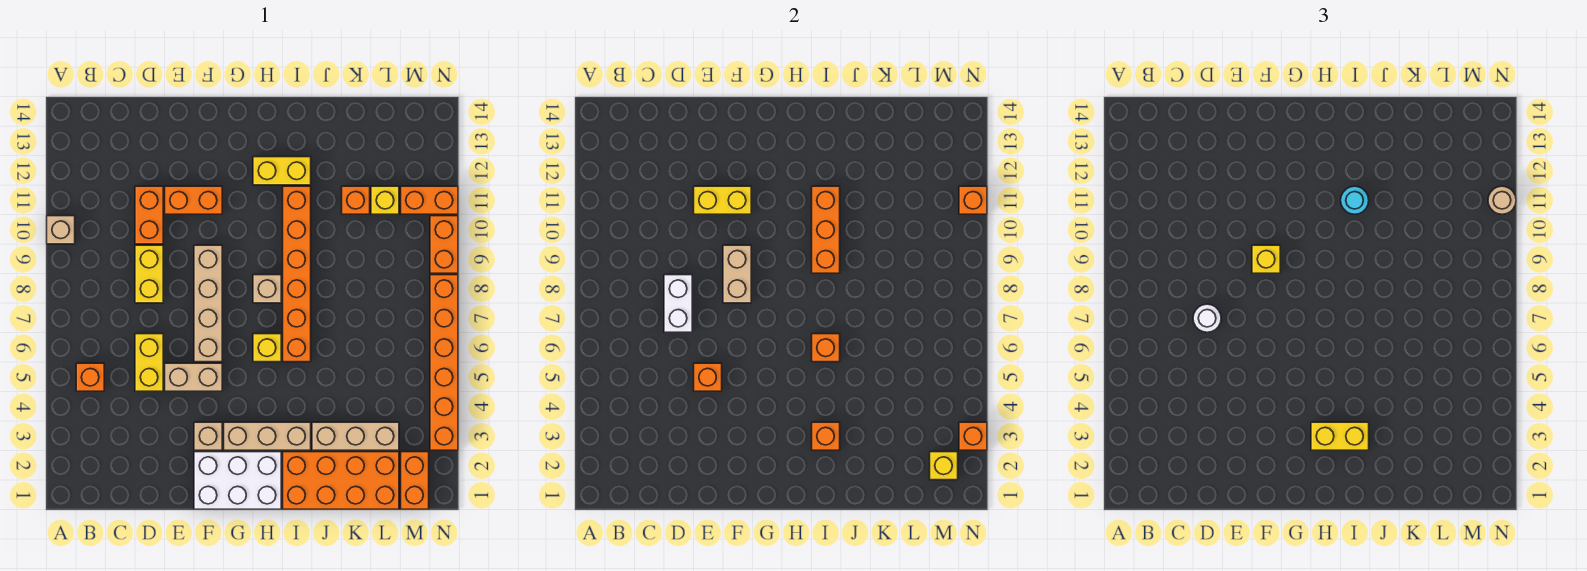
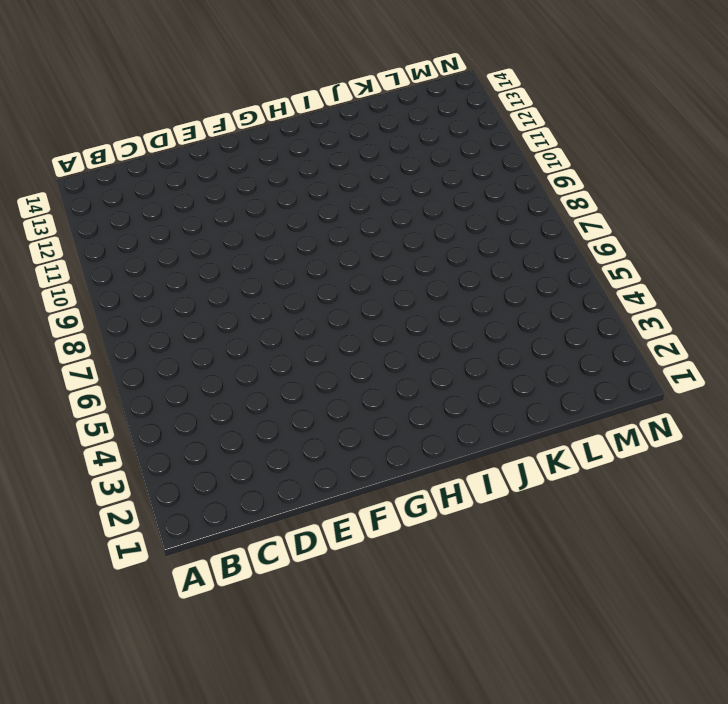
none -> tan brick A10 level 1
none -> orange brick B5 level 1
none -> yellow brick D5:D6 level 1
none -> yellow brick D8:D9 level 1

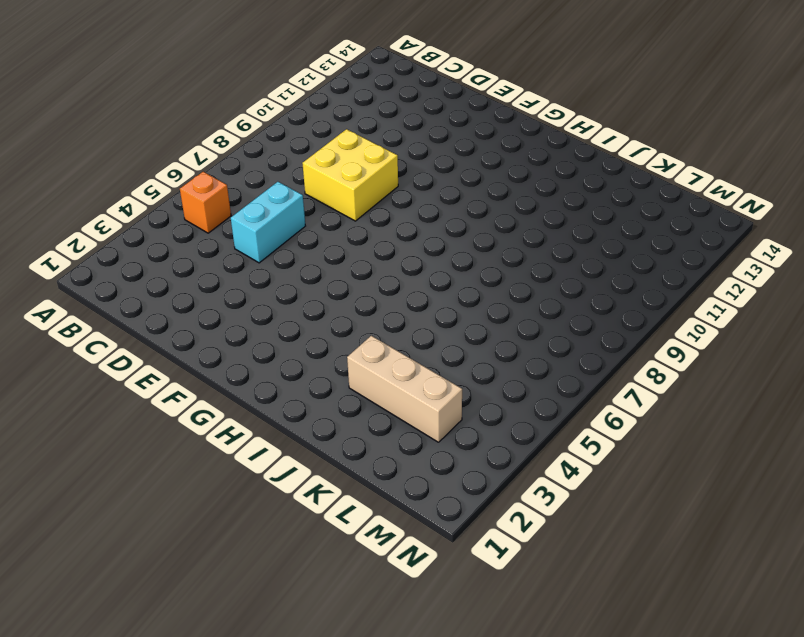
cyan brick D5:D6 level 1 -> yellow brick D5:D6 level 1
yellow brick D8:E9 level 1 -> yellow brick D8:D9 level 1
none -> tan brick A10 level 1
none -> orange brick D10:D11 level 1
none -> tan brick E5:F5 level 1
none -> orange brick E11:F11 level 1

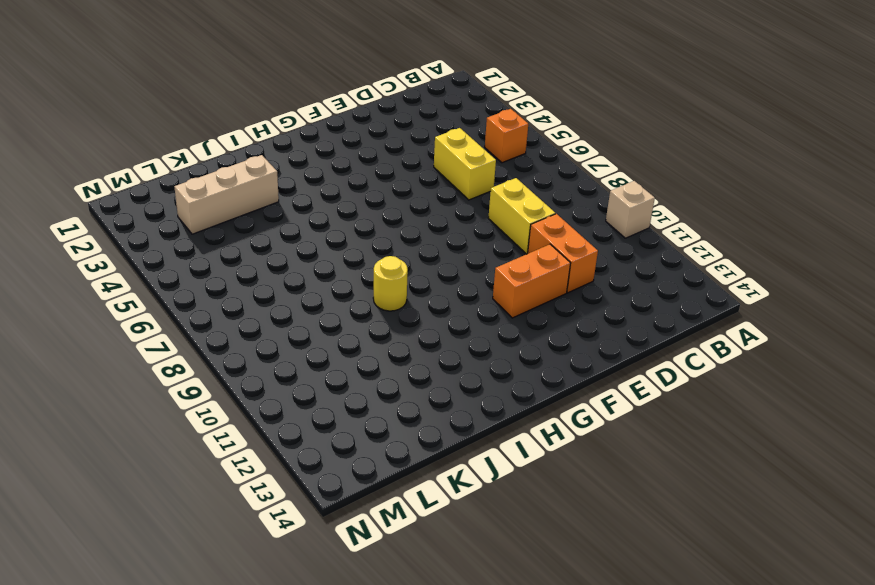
yellow round brick I9 level 1 -> orange brick I6:I11 level 1
none -> tan brick E5:F5 level 1
none -> white brick F1:H2 level 1
none -> tan brick F3 level 1
none -> tan brick F6:F9 level 1

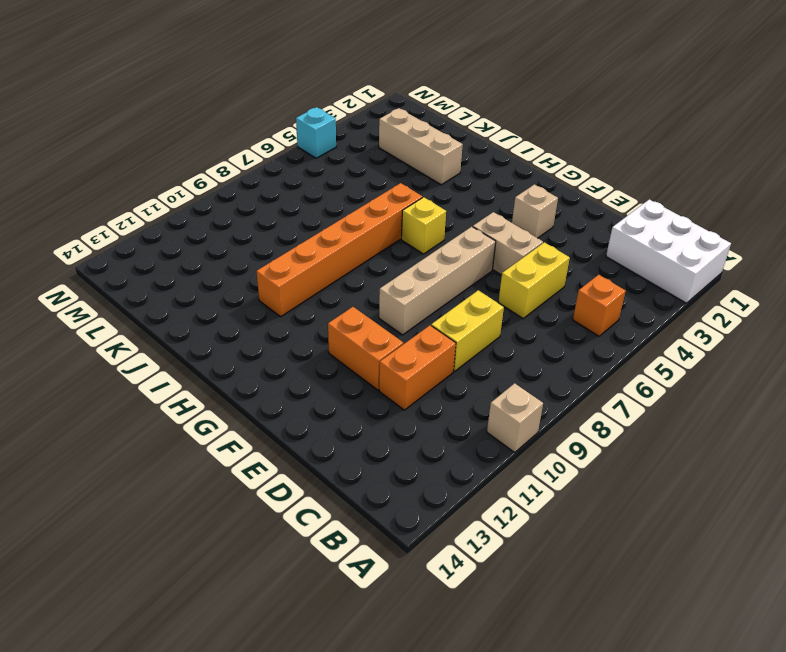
white brick A1:C2 level 1 -> white brick F1:H2 level 1
cyan brick N5 level 1 -> orange brick N3:N8 level 1
none -> tan brick G3:I3 level 1
none -> tan brick H8 level 1
none -> yellow brick H12:I12 level 1
none -> orange brick I1:L2 level 1

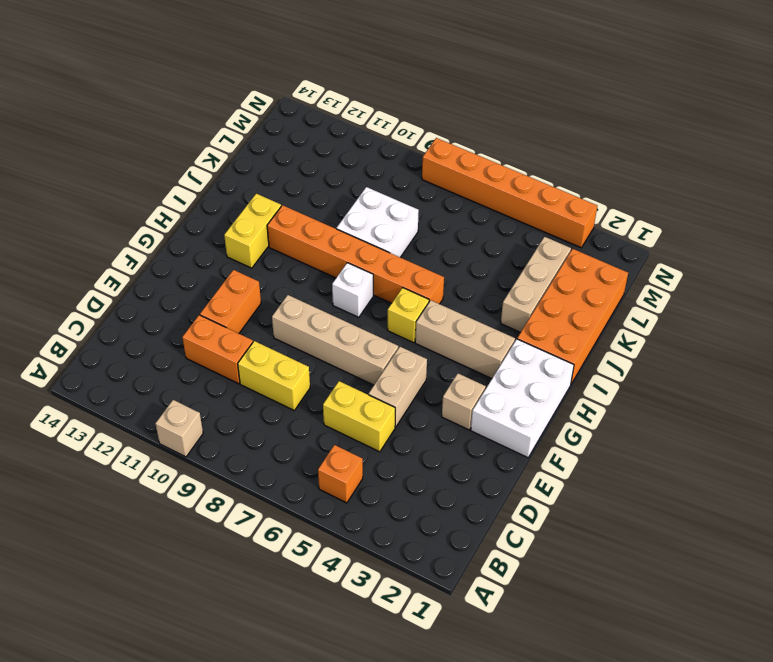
tan brick H3:H5 level 1 -> tan brick G3:I3 level 1
white brick H8 level 1 -> tan brick H8 level 1
white brick J8:K9 level 1 -> none
none -> orange brick K11 level 1
none -> yellow brick L11 level 1
none -> orange brick M1:M2 level 1
none -> orange brick M11:N11 level 1

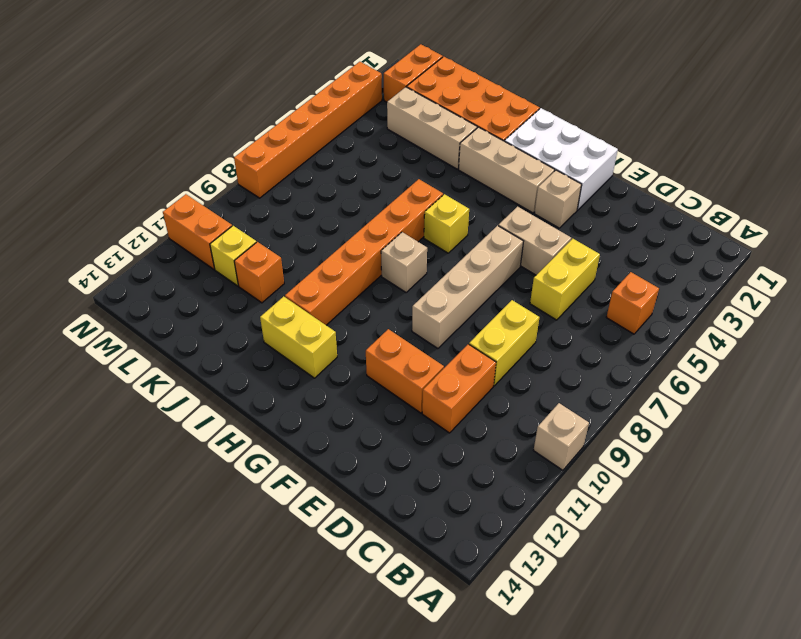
none -> orange brick N9:N10 level 1
none -> white brick D7:D8 level 2
none -> orange brick E5 level 2
none -> yellow brick E11:F11 level 2

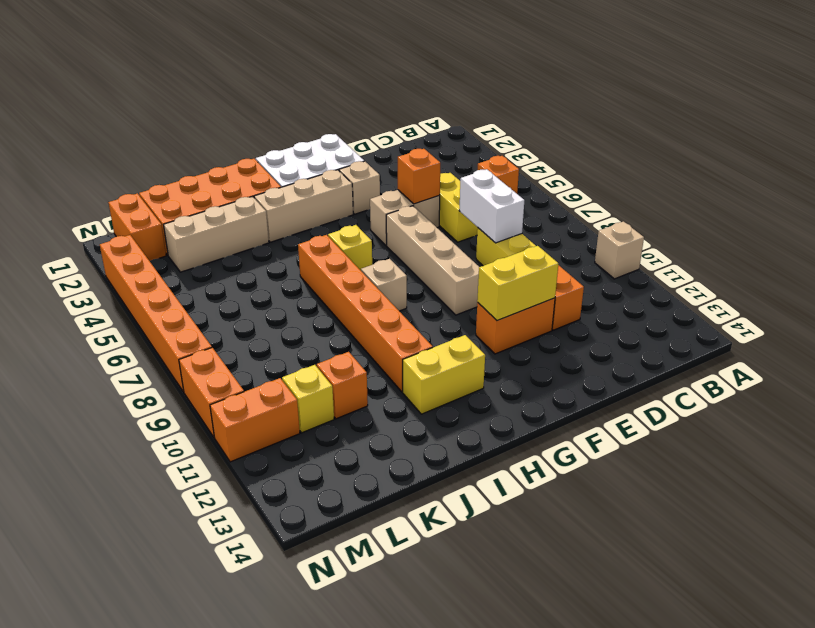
none -> tan brick F8:F9 level 2
none -> orange brick I3 level 2
none -> orange brick I6 level 2
none -> orange brick I9:I11 level 2

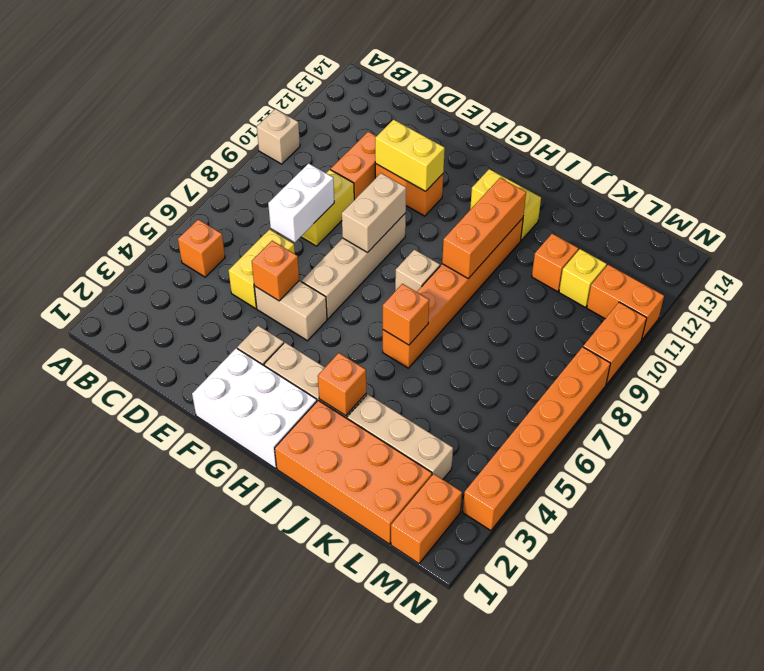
none -> yellow brick H6 level 1
none -> yellow brick M2 level 2
none -> orange brick N3 level 2
none -> orange brick N11 level 2

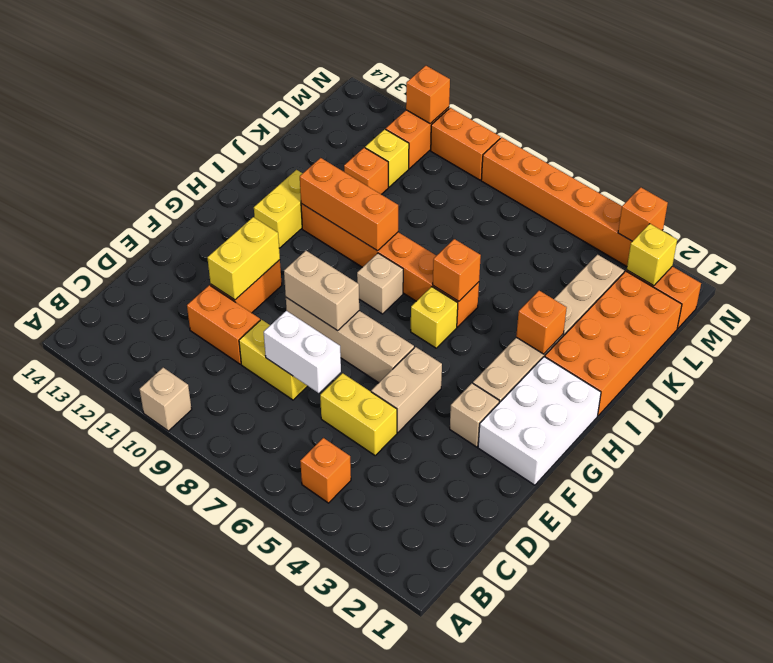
none -> orange brick E5 level 2
none -> white round brick D7 level 3
none -> yellow brick F9 level 3
none -> yellow brick H3:I3 level 3

